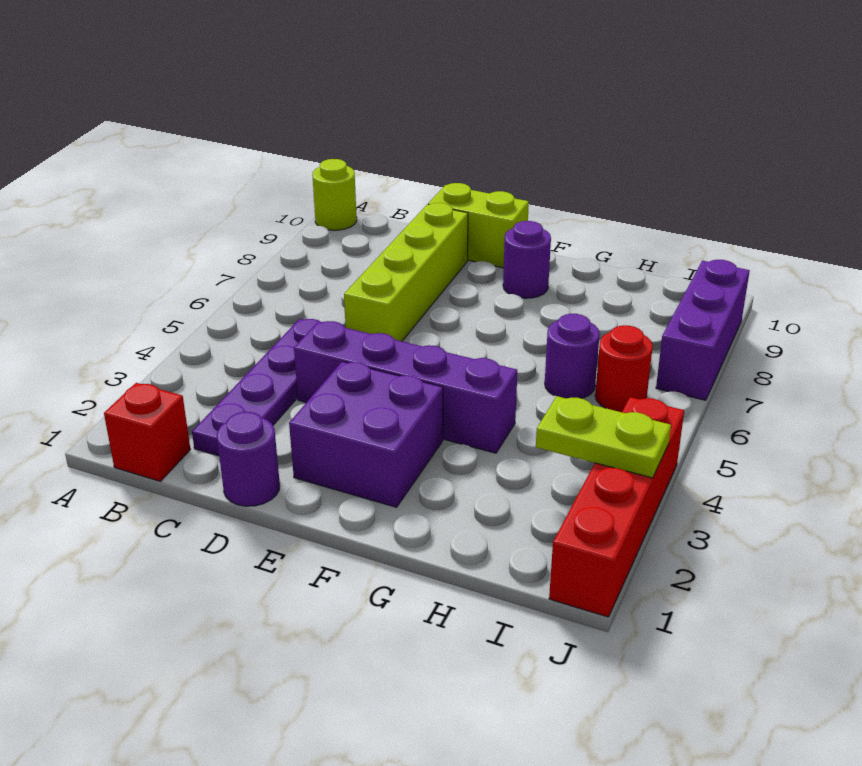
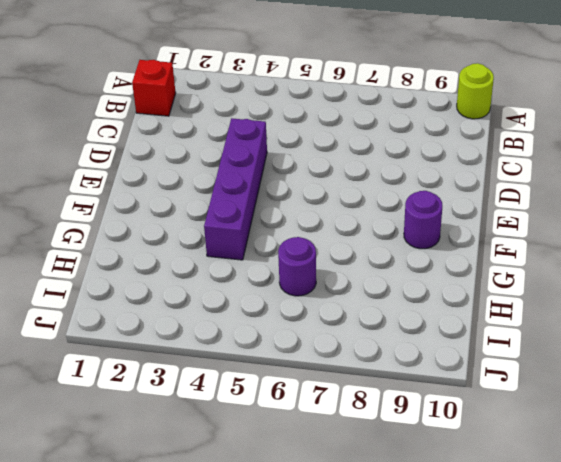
none -> purple plate C2:C5 level 1
none -> purple round brick D1 level 1
none -> lime brick D6:D9 level 1

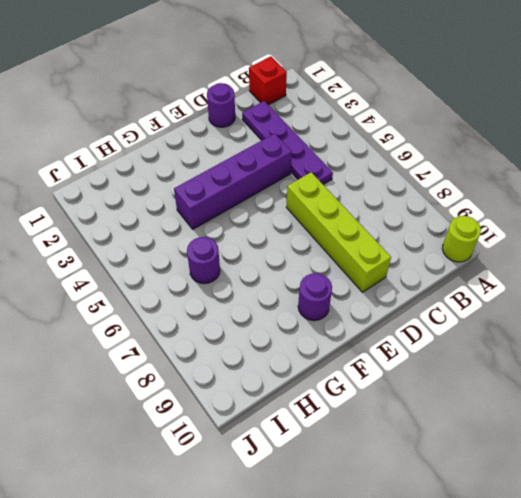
none -> lime brick D10:E10 level 1
none -> purple brick E2:F3 level 1
none -> red round brick I6 level 1

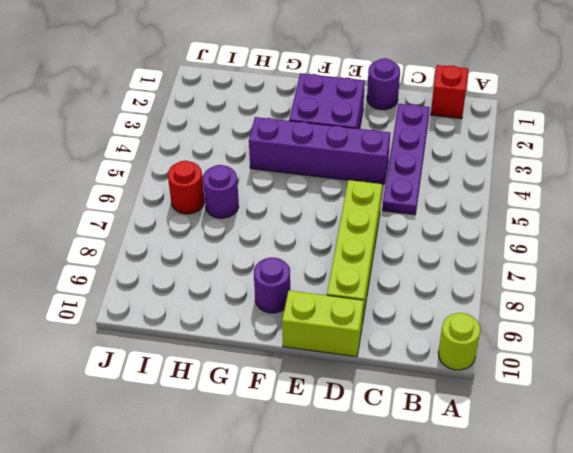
none -> red brick J1:J4 level 1
none -> purple brick J7:J9 level 1
none -> lime plate I3:J3 level 2

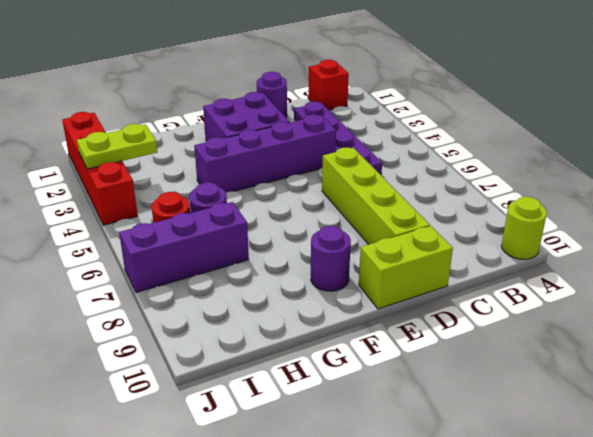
purple brick H7:J7 level 1 -> purple brick J7:J9 level 1

